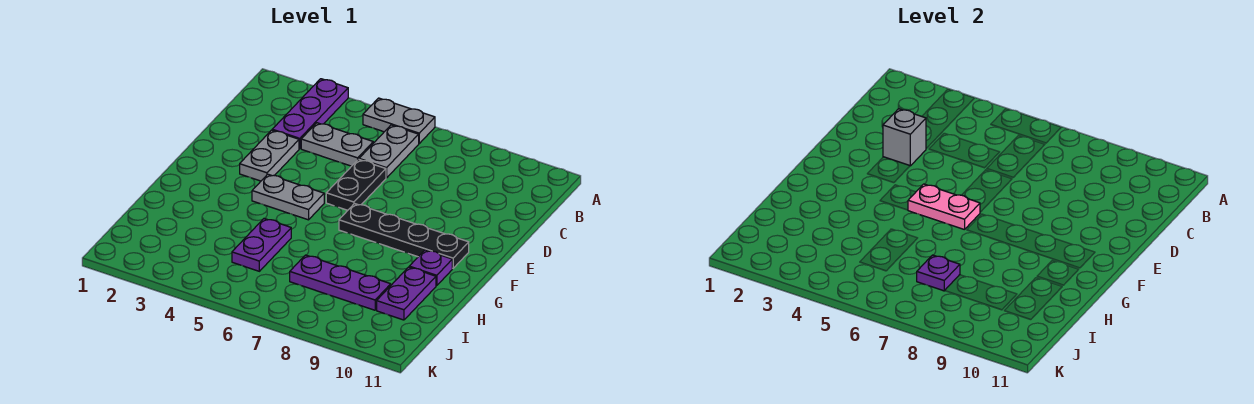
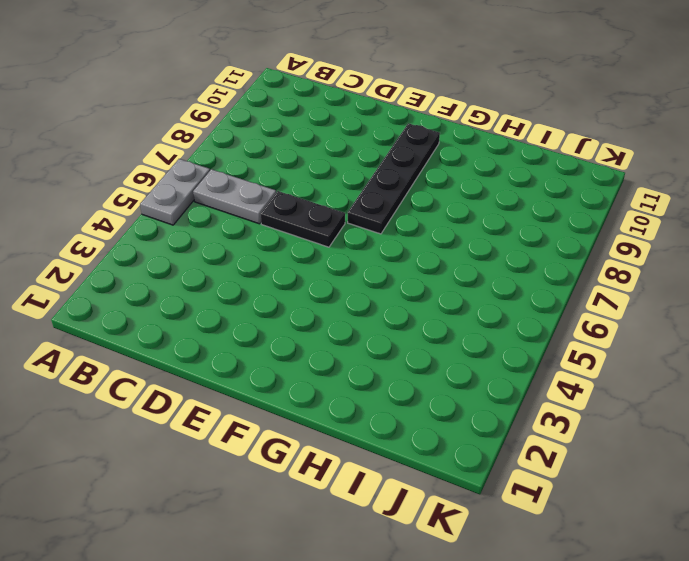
none -> purple plate A3:C3 level 1
none -> grey plate C4:C5 level 1
none -> grey plate D3:E3 level 1

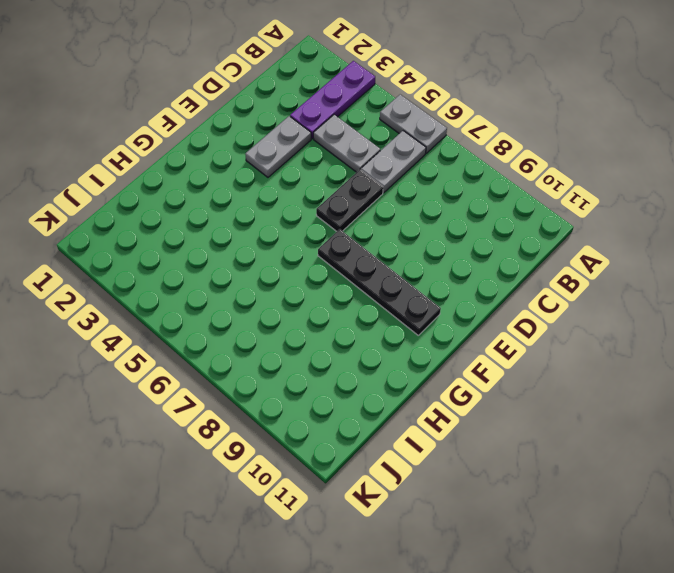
none -> grey plate F4:F5 level 1
none -> purple plate G10 level 1
none -> purple plate H5:I5 level 1

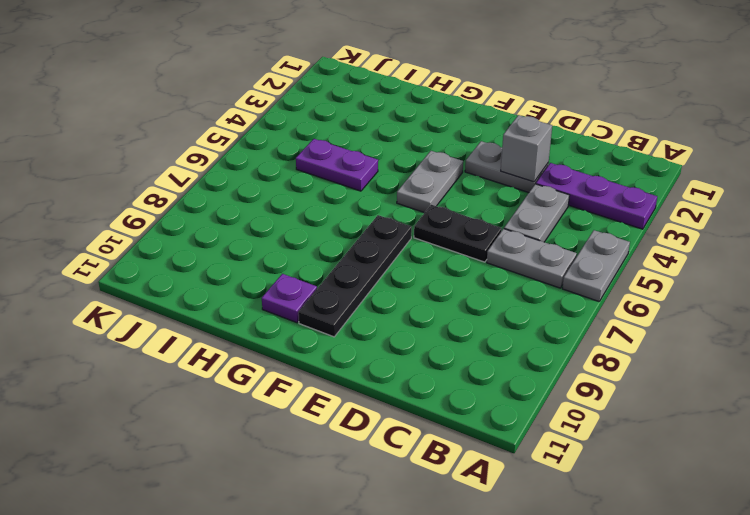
none -> purple plate H10:I10 level 1
none -> purple plate I7:I9 level 1
none -> pink plate F5:F6 level 2

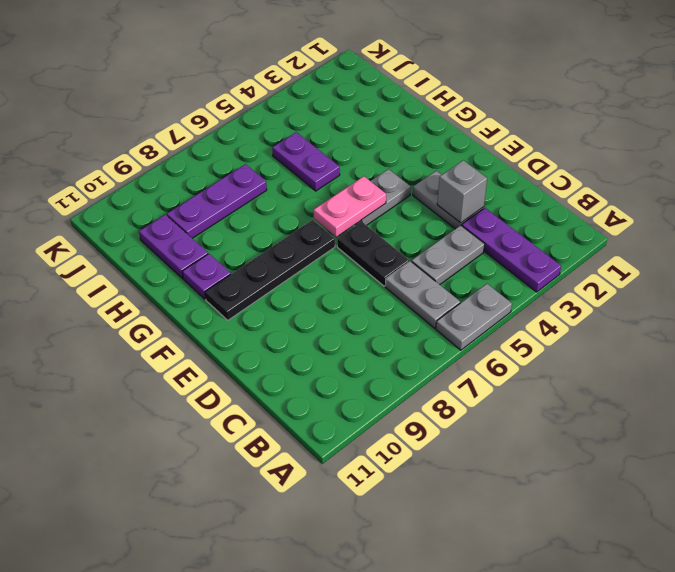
none -> purple plate I7 level 2

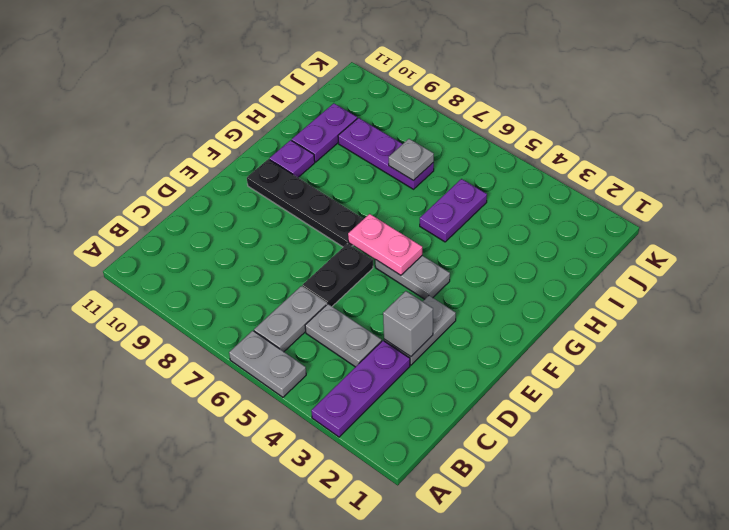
grey plate I7 level 2 -> purple plate I7 level 2

